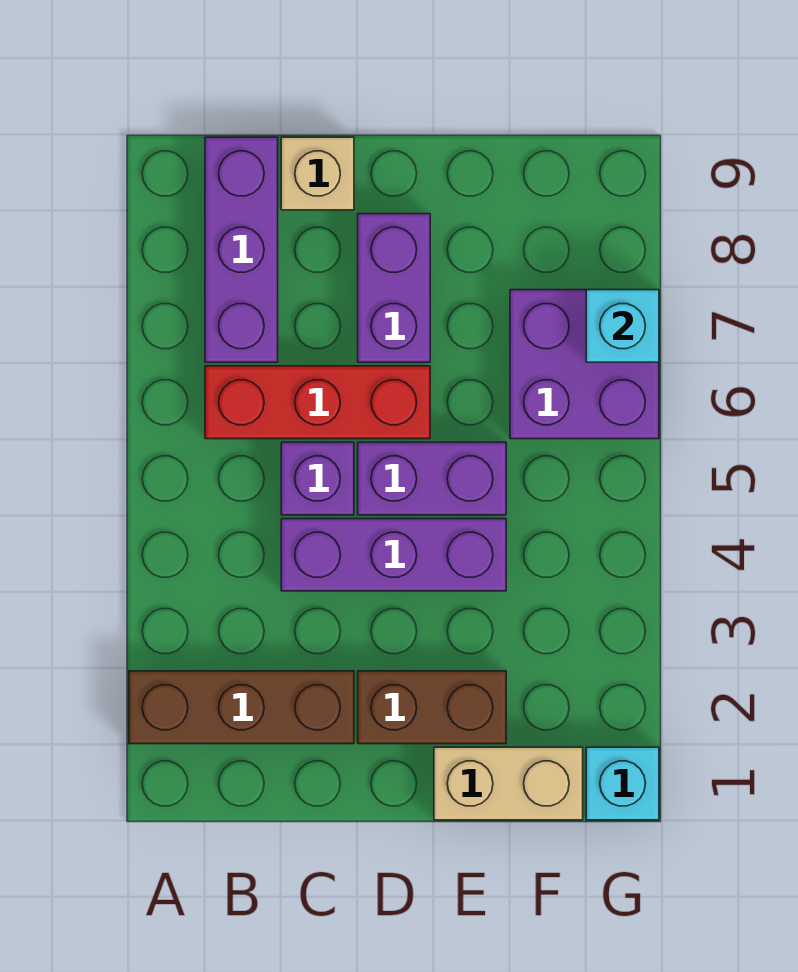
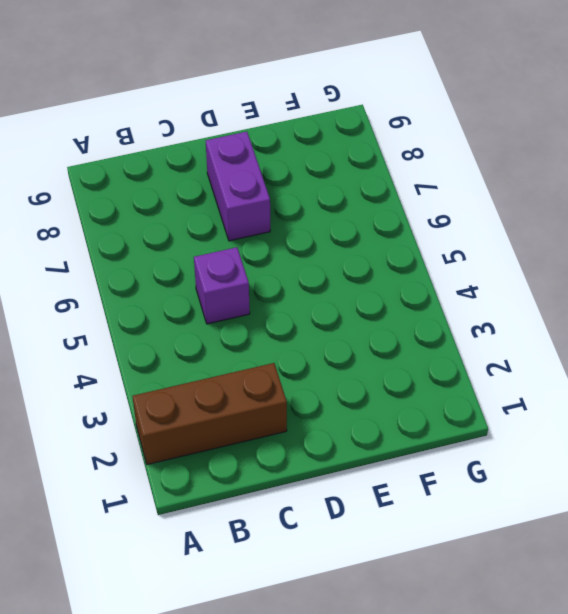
none -> red brick B6:D6 level 1
none -> purple brick B7:B9 level 1
none -> purple brick C4:E4 level 1

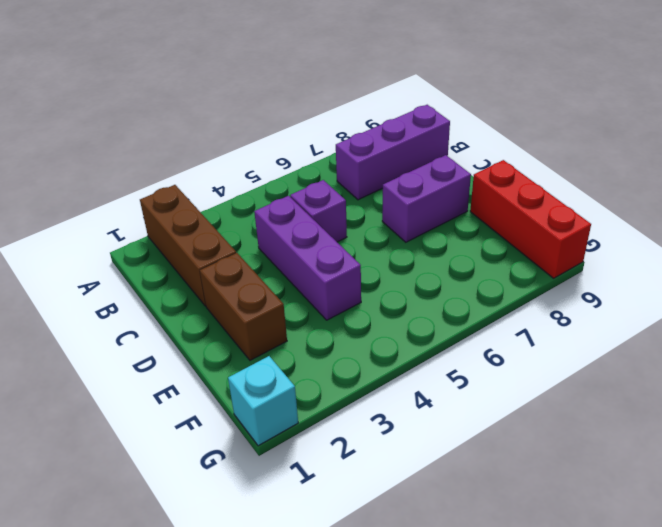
red brick E9:G9 level 1 -> red brick B6:D6 level 1
none -> tan brick C9 level 1
none -> purple brick D5:E5 level 1
none -> tan brick E1:F1 level 1

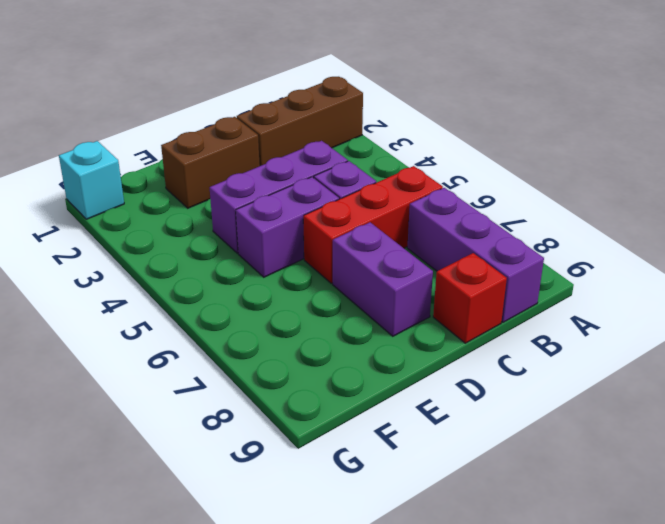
red brick C9 level 1 -> tan brick C9 level 1
none -> tan brick E1:F1 level 1
none -> purple brick F6:G7 level 1
none -> cyan brick G7 level 2

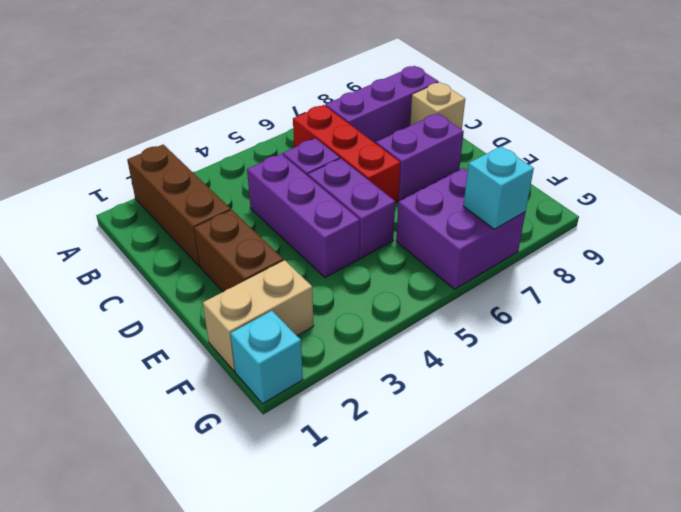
tan brick F1:F2 level 1 -> tan brick E1:F1 level 1

